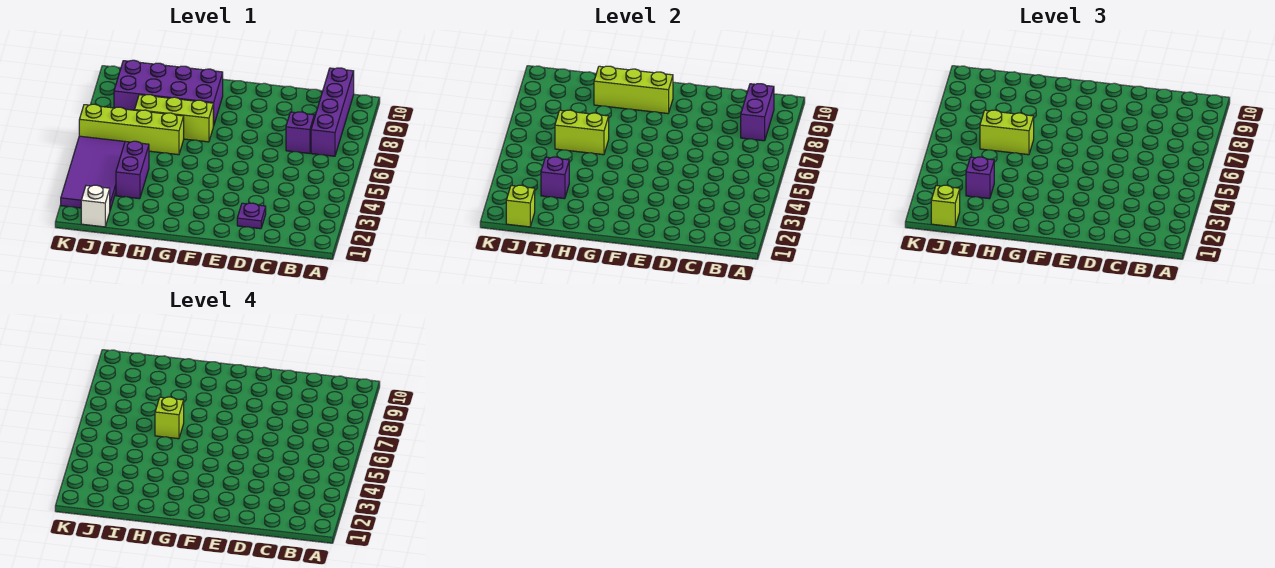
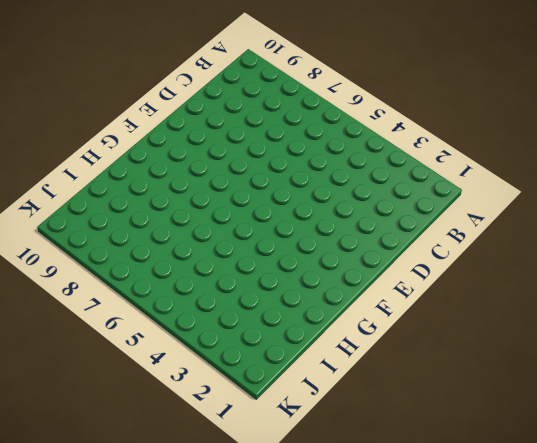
none -> purple brick B7:B10 level 1
none -> purple brick C7 level 1
none -> purple plate D2 level 1

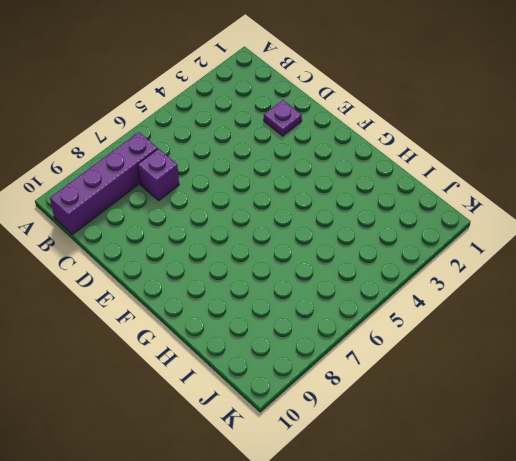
none -> lime brick G7:I7 level 1
none -> purple brick G8:J9 level 1
none -> lime brick H6:K6 level 1

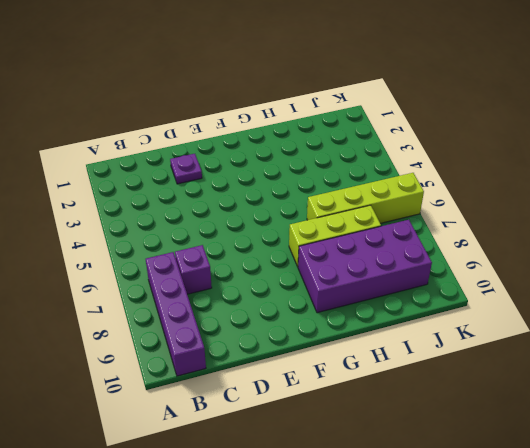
none -> purple brick I3:I4 level 1
none -> white brick J1 level 1
none -> purple tile J2:K5 level 1

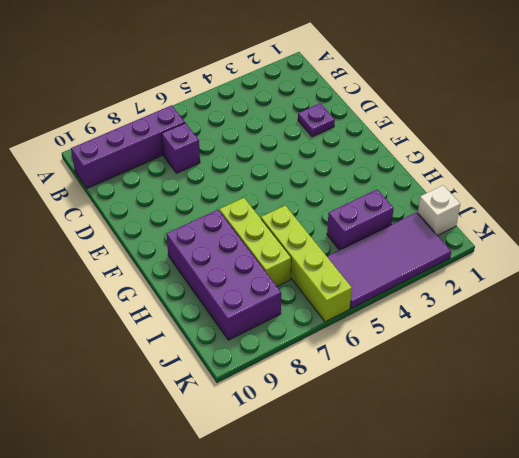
none -> purple brick B8:B9 level 2
none -> lime brick F9:H9 level 2
none -> lime brick H6:I6 level 2

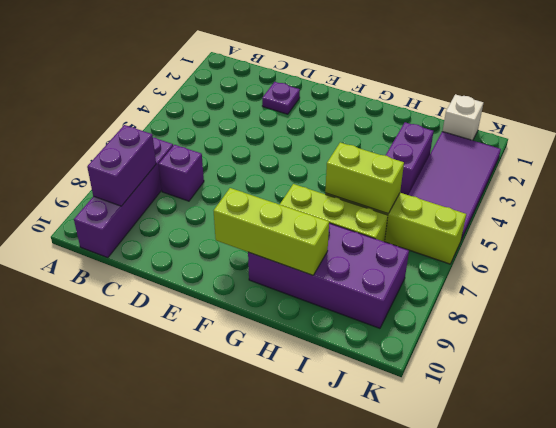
none -> purple brick I3 level 2
none -> lime brick J1 level 2
none -> lime brick H6:I6 level 3

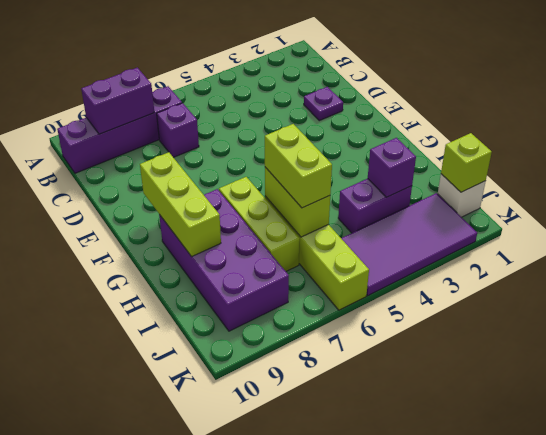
none -> purple brick I3 level 3
none -> lime brick J1 level 3
none -> lime brick H6 level 4

